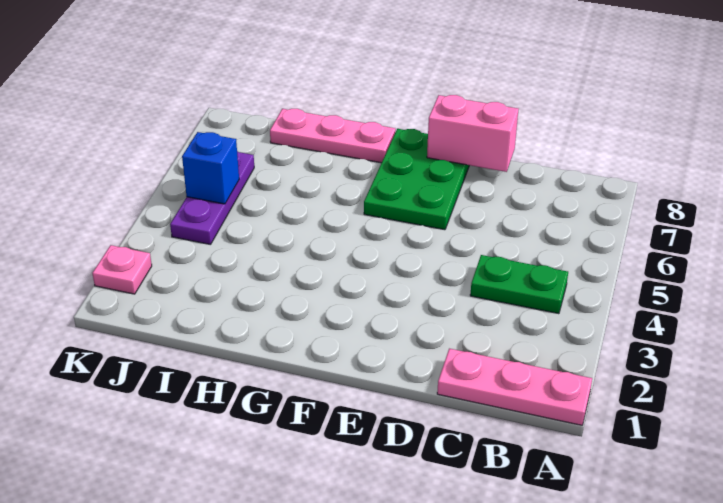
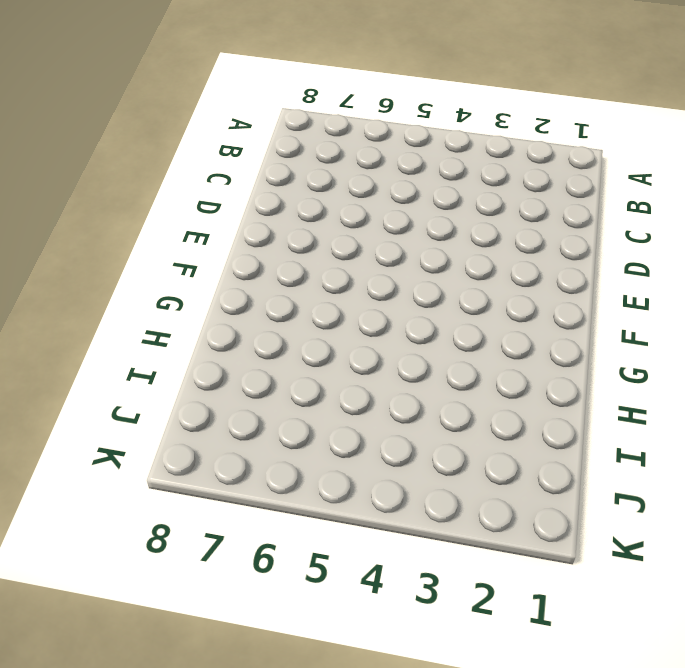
none -> pink plate A1:C1 level 1
none -> green plate B4:C4 level 1

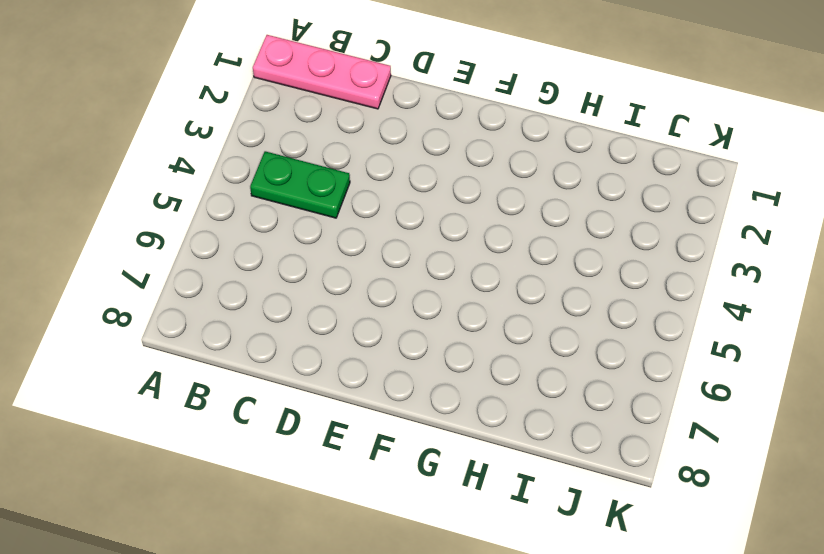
none -> green plate E6:F8 level 1
none -> pink plate G8:I8 level 1

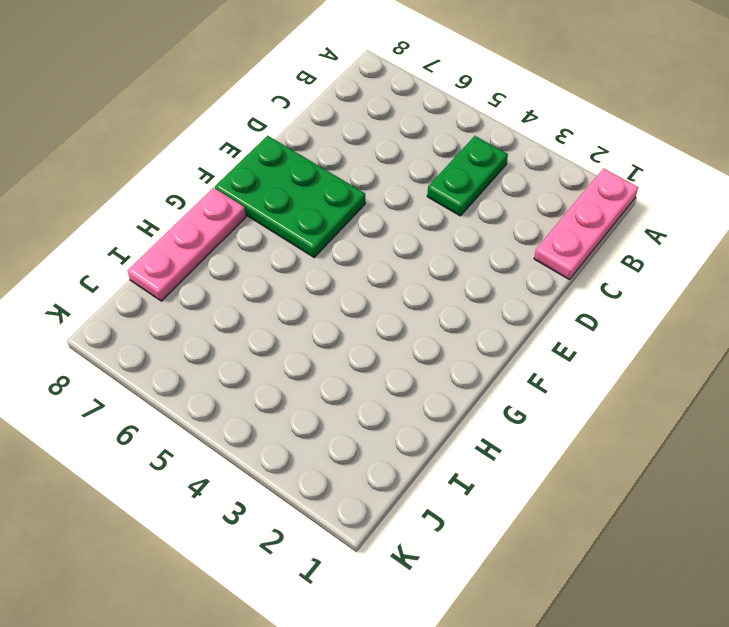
none -> purple plate J4:J6 level 1
none -> pink plate K2 level 1

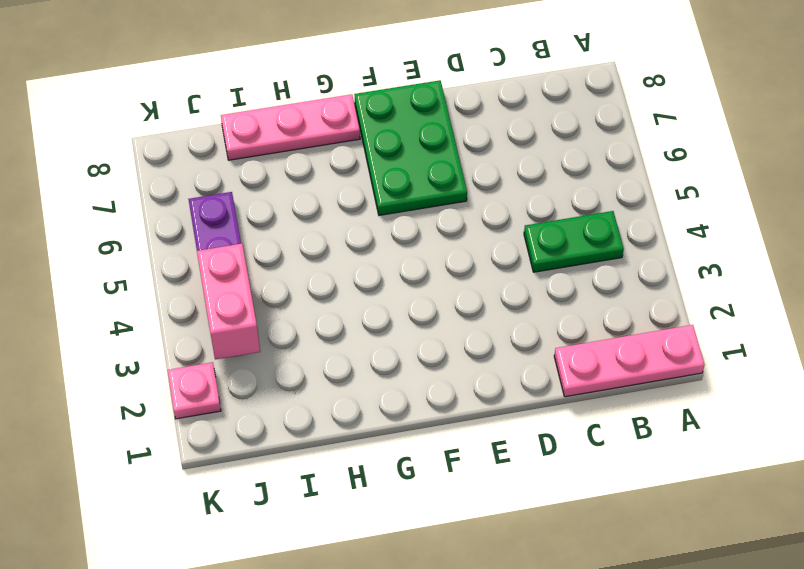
pink brick J3:J4 level 2 -> pink brick D8:E8 level 2
none -> blue brick J5 level 2

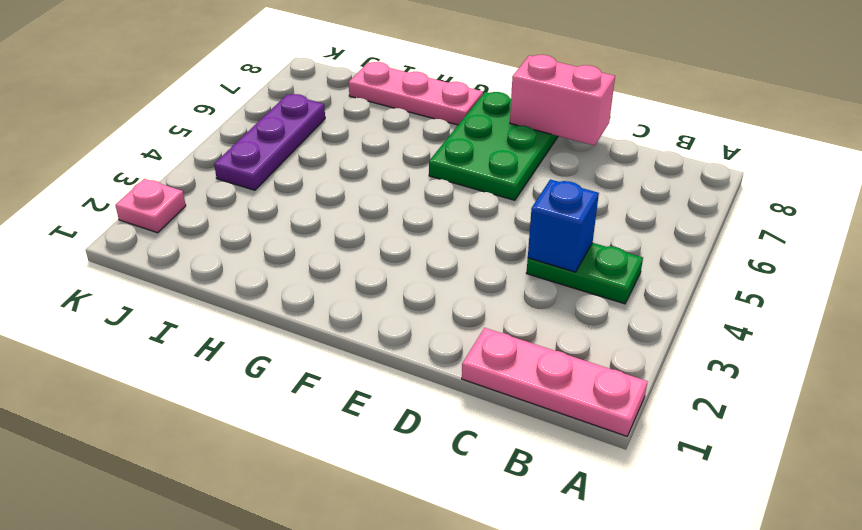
blue brick C4 level 2 -> blue brick J5 level 2

